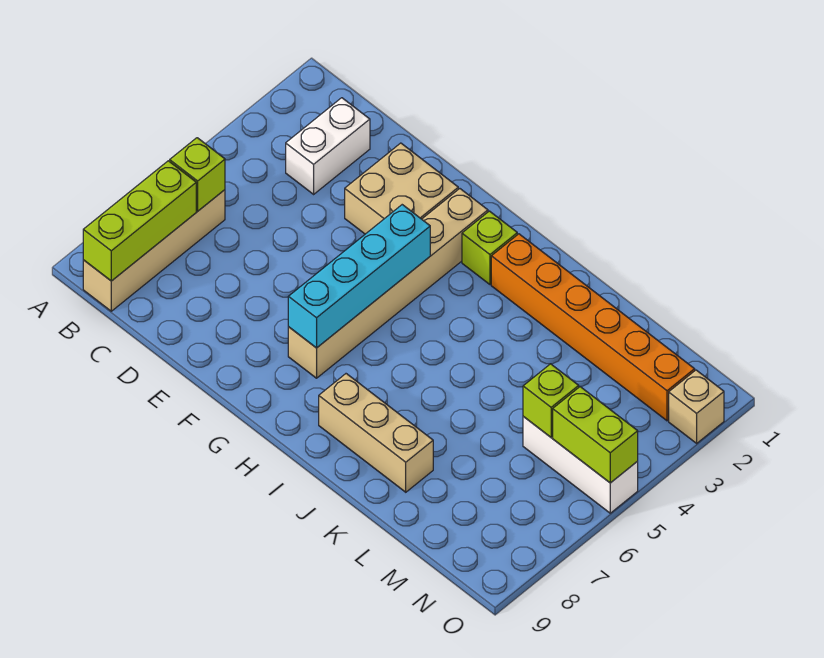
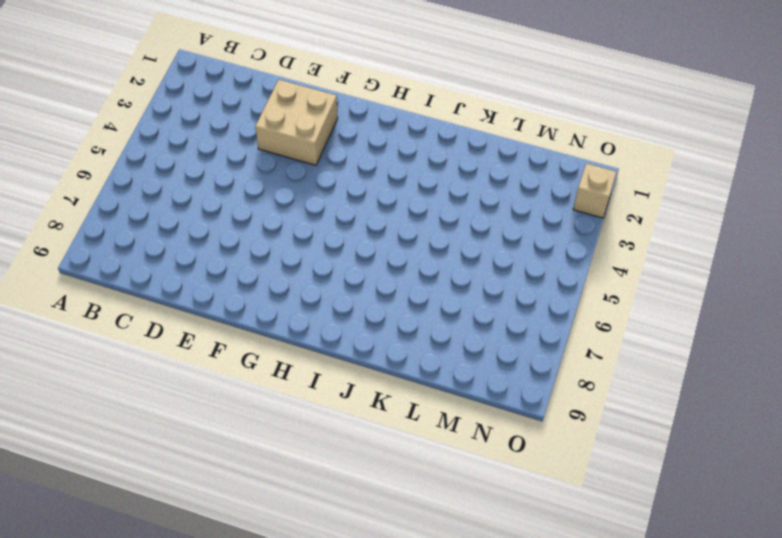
none -> tan brick B6:B9 level 1
none -> white brick C2:C3 level 1
none -> tan brick G2:G7 level 1

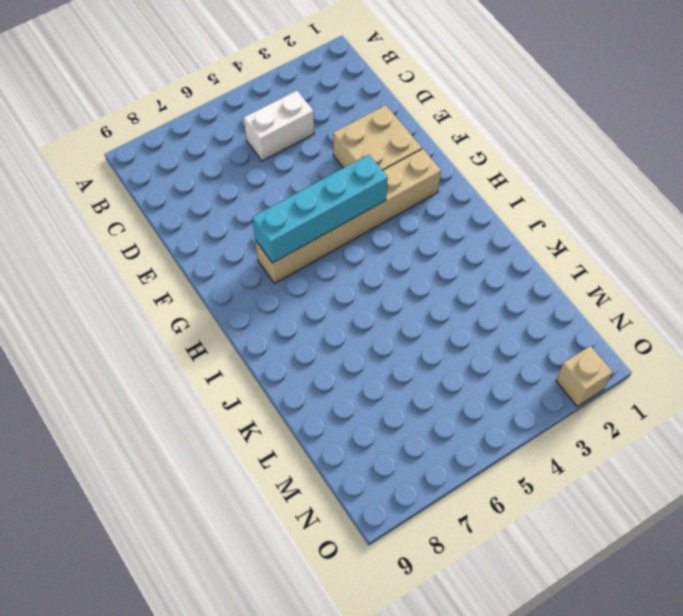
white brick C4:C5 level 1 -> white brick C2:C3 level 1
none -> tan brick B6:B9 level 1
none -> lime brick H2 level 1
none -> orange brick I2:N2 level 1

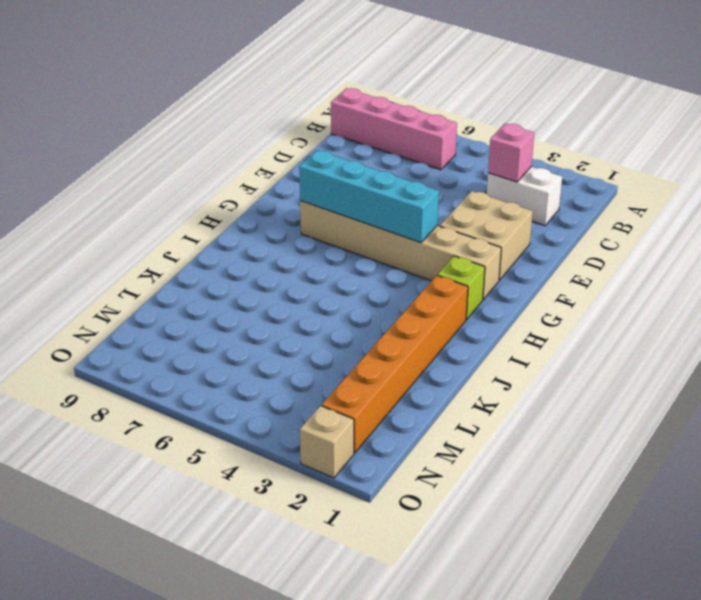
pink brick B6:B9 level 1 -> tan brick B6:B9 level 1
pink brick C3 level 2 -> none
none -> tan brick I8:K8 level 1
none -> white brick M5:O5 level 1
none -> lime brick B6 level 2

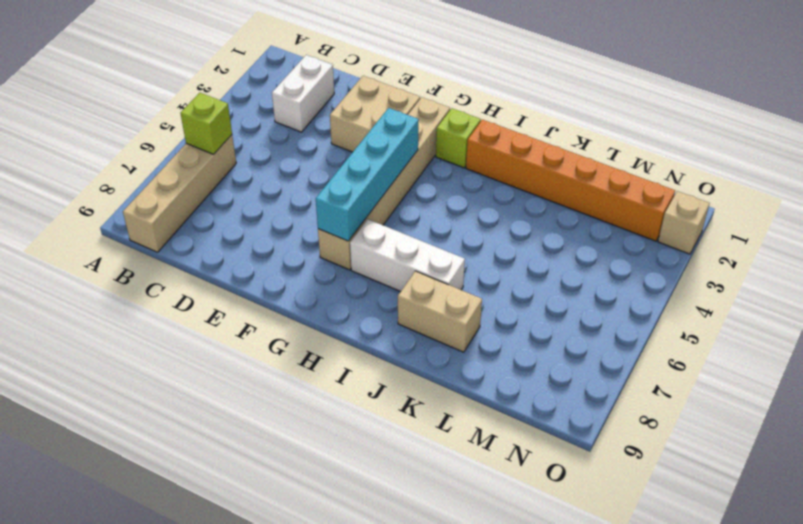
white brick H7:J7 level 1 -> white brick M5:O5 level 1
tan brick J8:K8 level 1 -> tan brick I8:K8 level 1
none -> lime brick B7:B9 level 2
none -> lime brick M5 level 2
none -> lime brick N5:O5 level 2

